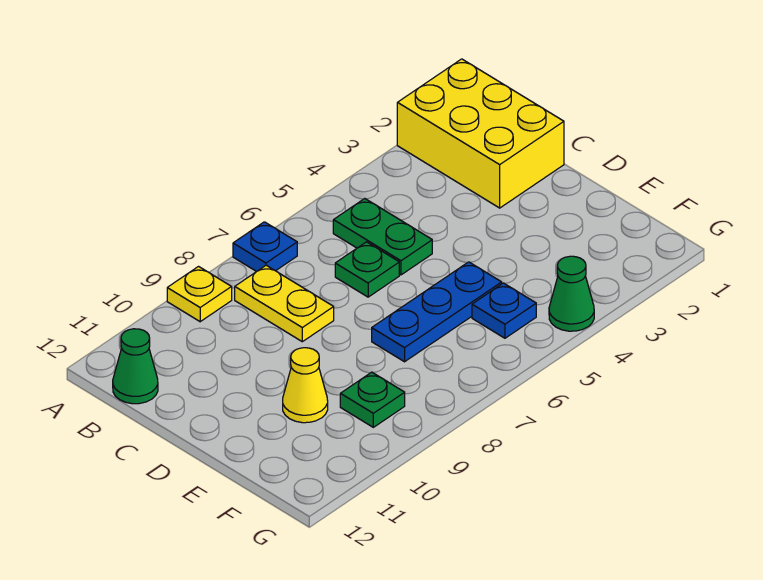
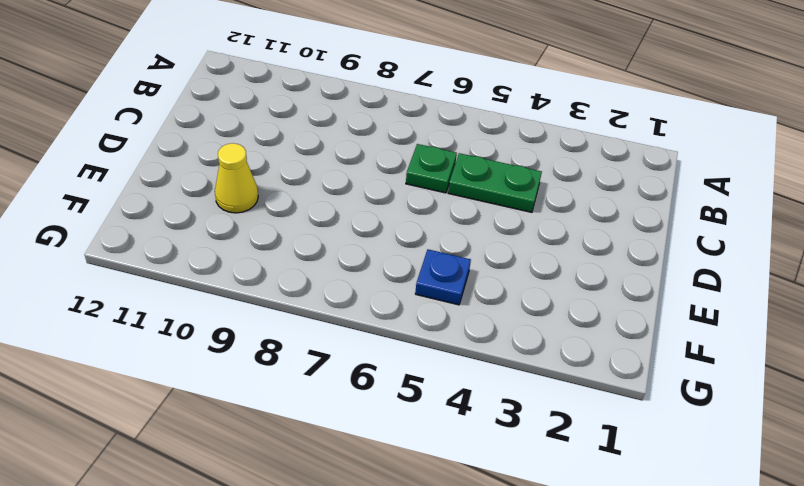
green plate C4:C5 level 1 -> green plate B5:C5 level 1
none -> yellow brick A1:C2 level 1
none -> blue plate A7 level 1
none -> yellow plate A9 level 1

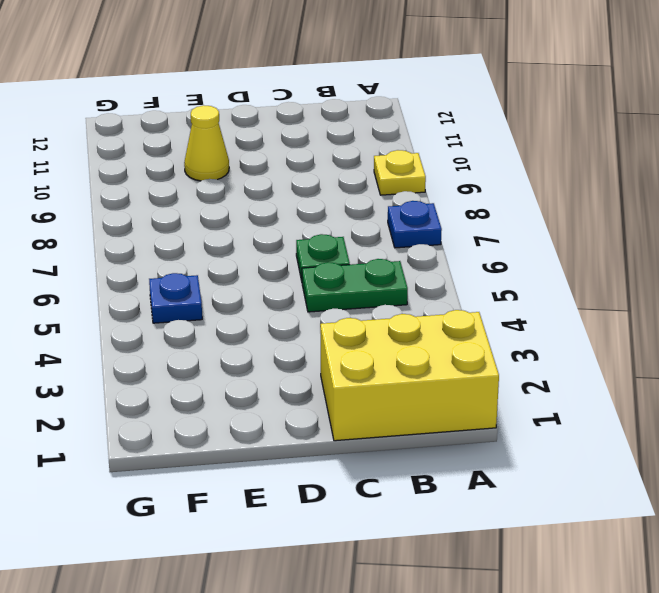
none -> yellow plate B8:C8 level 1
none -> green cone B12 level 1
none -> blue plate E5:E7 level 1

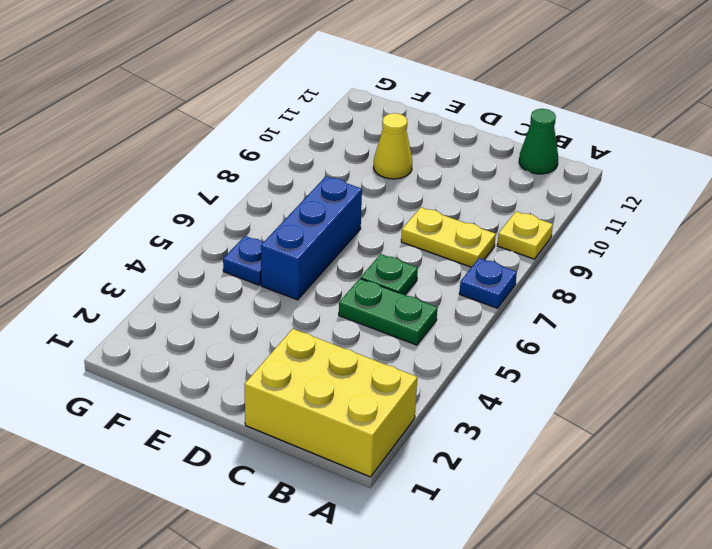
blue brick E5:E7 level 1 -> blue plate E5:E7 level 1
none -> green plate F9 level 1
none -> green cone G4 level 1

